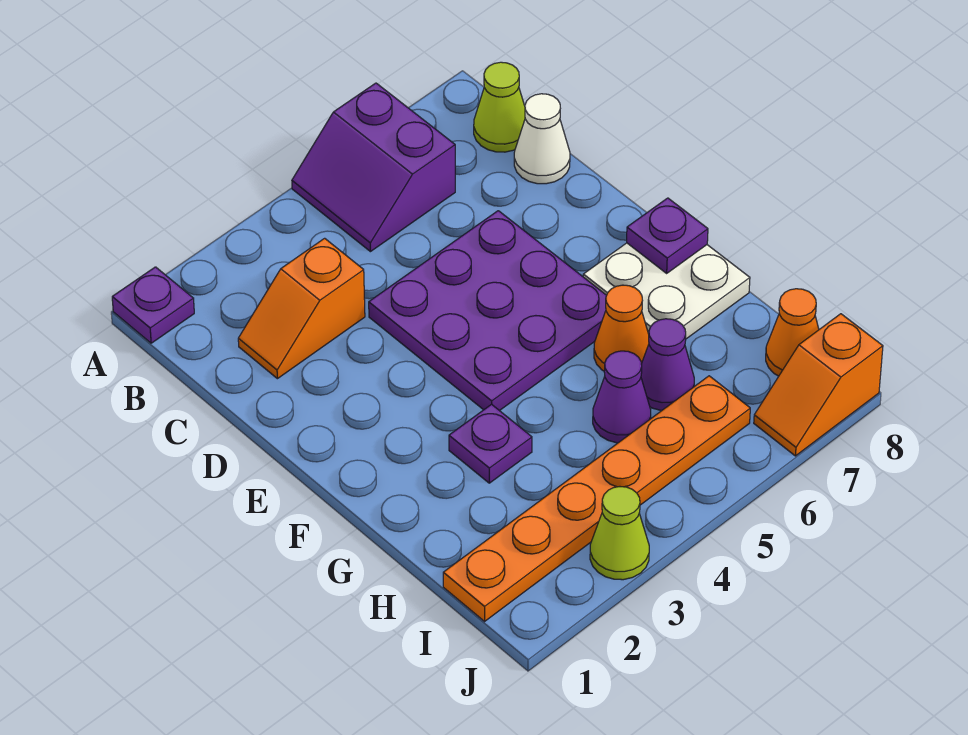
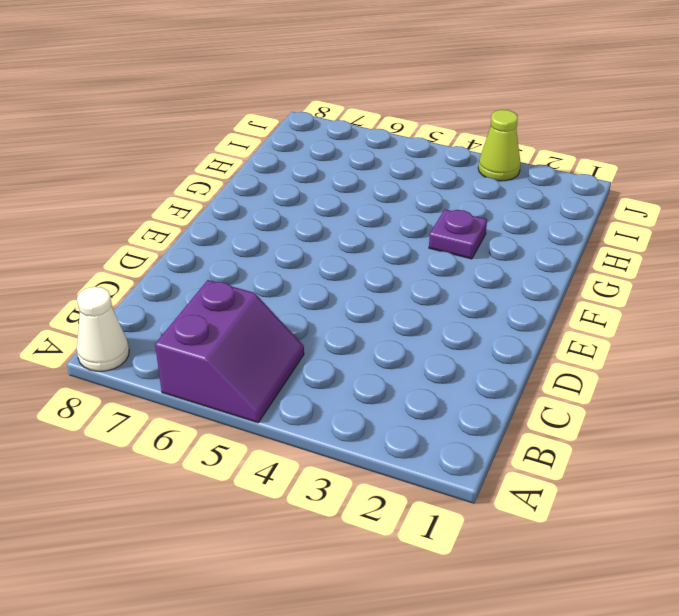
white cone A8 level 1 -> white cone C8 level 1
none -> purple plate A1 level 1
none -> lime cone B8 level 1
none -> orange slope C2:C3 level 1 top 3

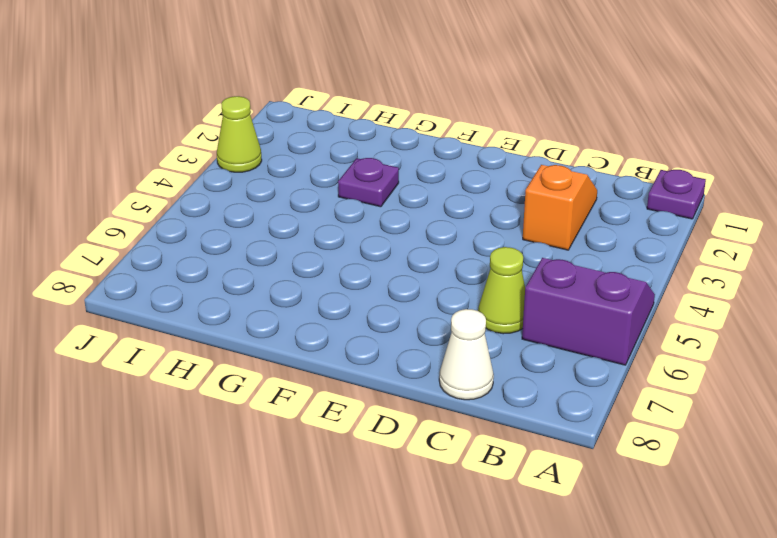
lime cone C6 level 1 -> lime cone B8 level 1
none -> purple plate D4:F6 level 1
none -> white plate F7:G8 level 1
none -> orange cone G6 level 1

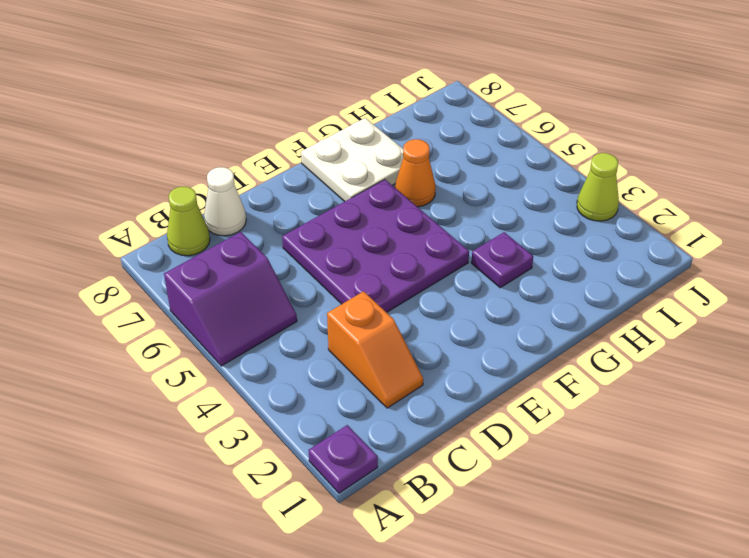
none -> purple cone H5 level 1
none -> purple cone H6 level 1
none -> orange plate I1:I6 level 1

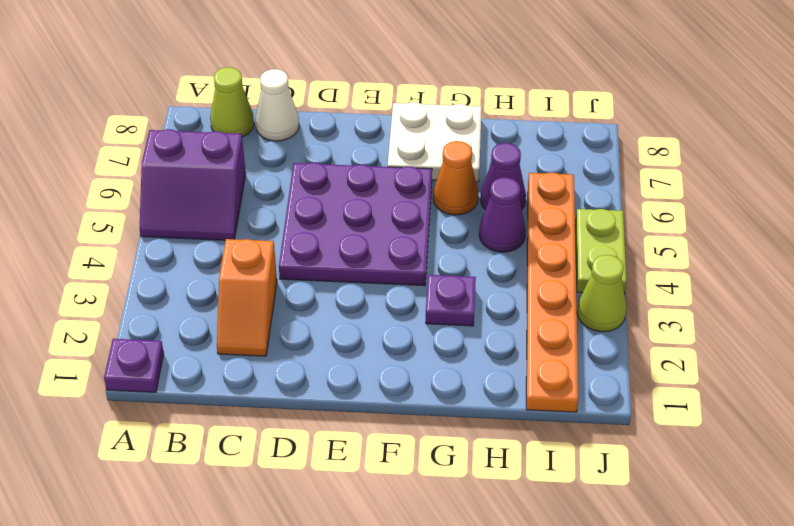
lime plate J4:J5 level 1 -> none
none -> orange cone I8 level 1
none -> orange slope J7:J8 level 1 top 8
none -> purple plate F8 level 2

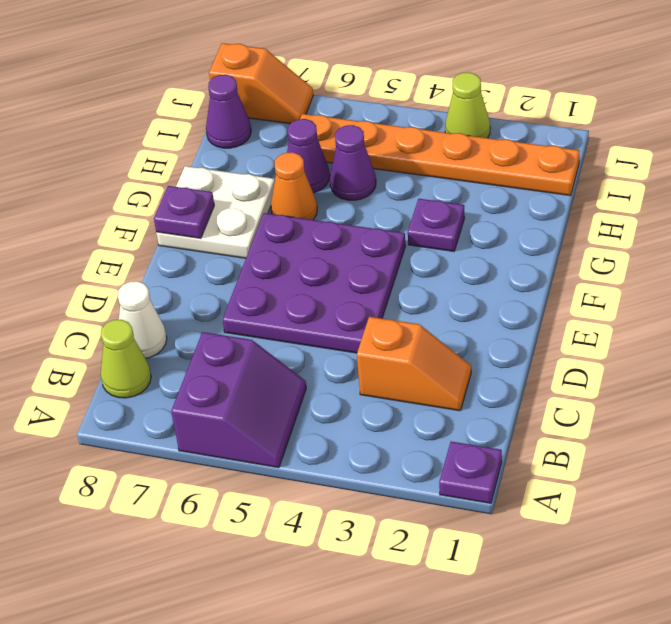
purple cone I8 level 1 -> orange cone I8 level 1

